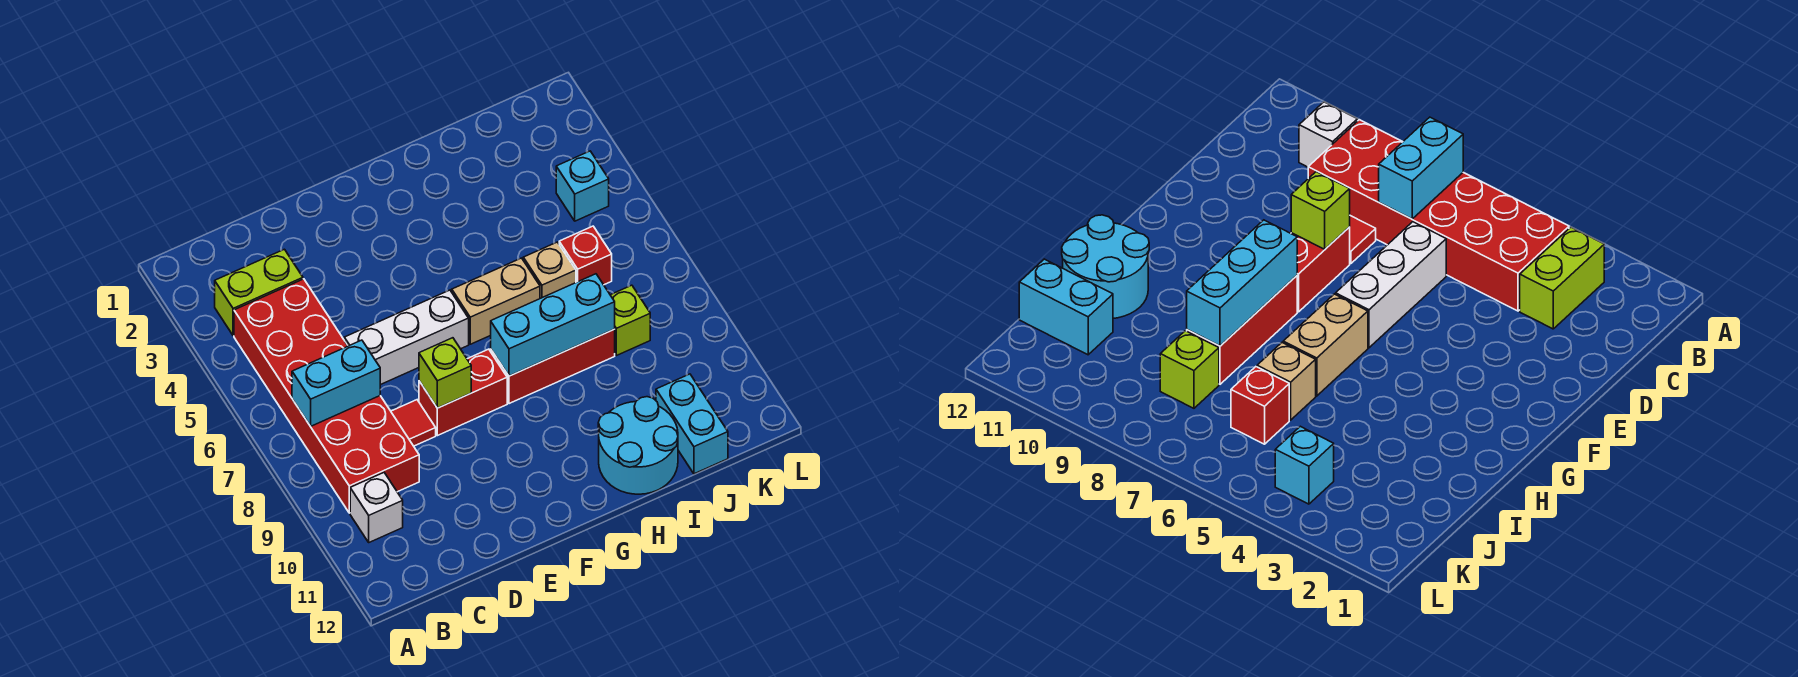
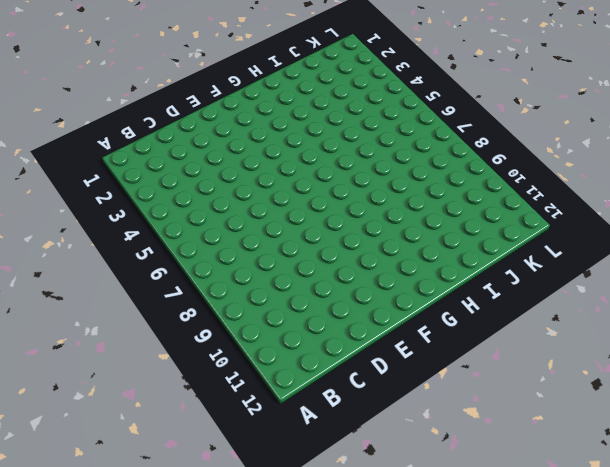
none -> lime brick B3:C3 level 1
none -> red brick B4:C9 level 1
none -> white brick B10 level 1

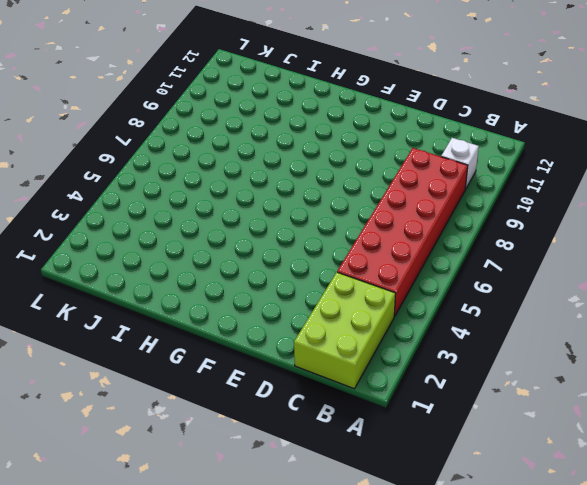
lime brick B1:C3 level 1 -> lime brick B3:C3 level 1
none -> white brick D6:F6 level 1
none -> red tile D8 level 1
none -> red brick E8:F8 level 1

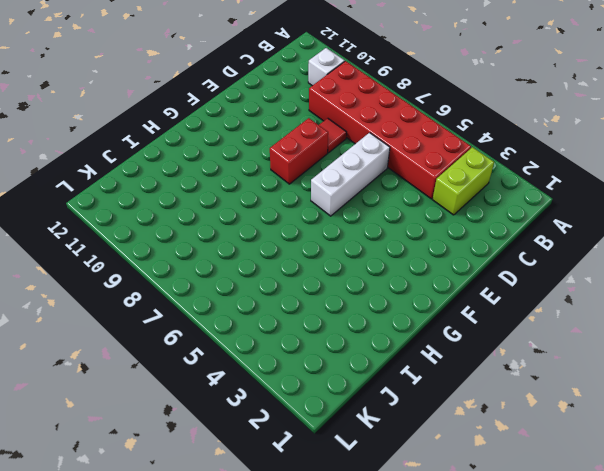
none -> tan brick G6:H6 level 1
none -> red brick G8:I8 level 1
none -> cyan round brick H11:I12 level 1

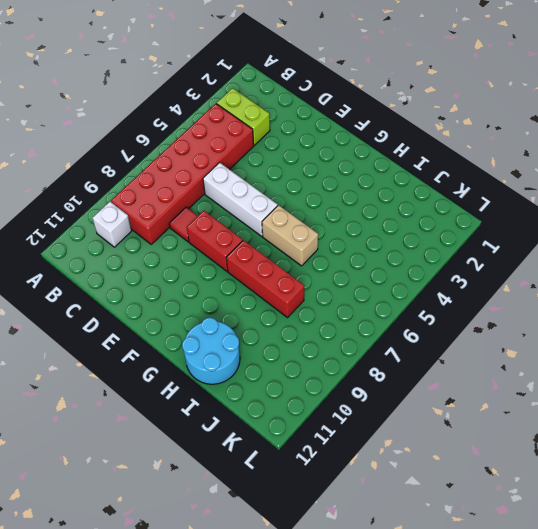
none -> tan brick I6 level 1
none -> red brick J6 level 1
none -> lime brick J8 level 1

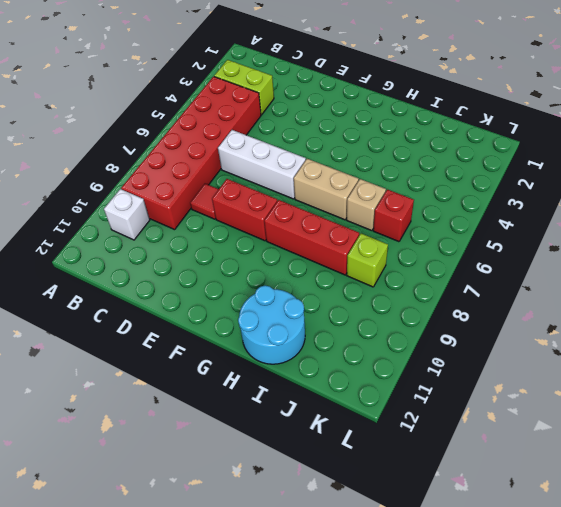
none -> cyan brick J11:J12 level 1
none -> cyan brick K4 level 1
none -> cyan brick B7:C7 level 2

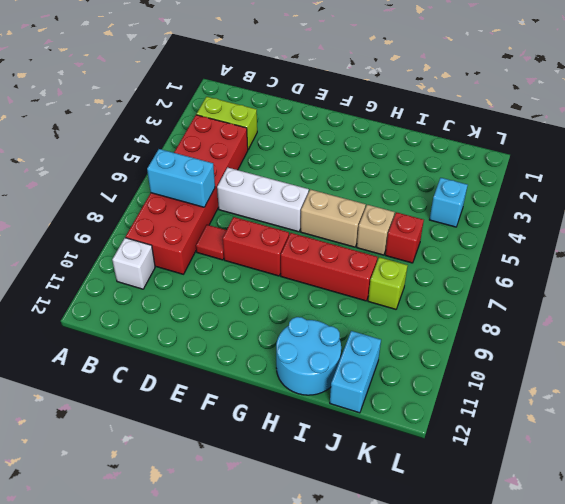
none -> lime brick E8 level 2
none -> cyan brick G8:I8 level 2

